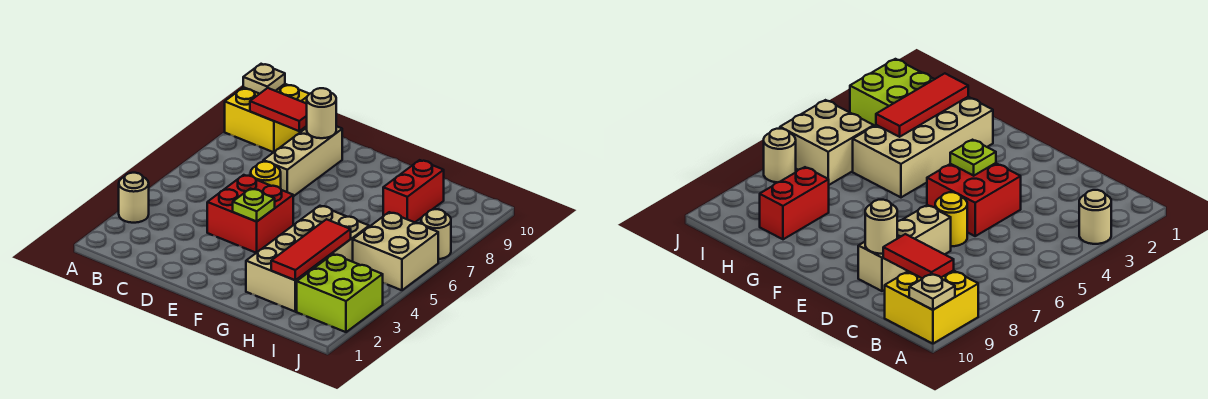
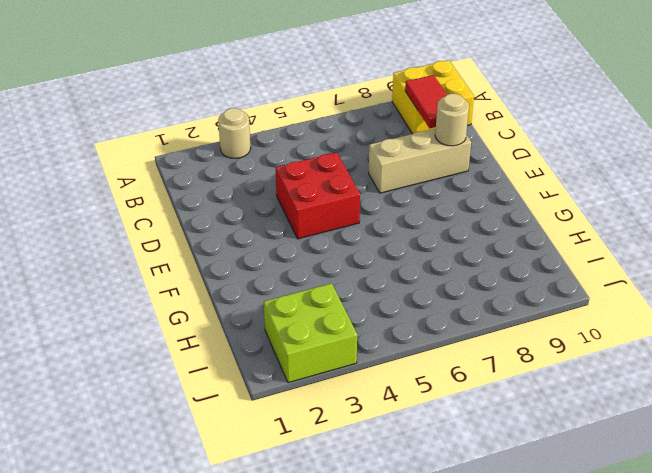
none -> yellow round brick D6 level 1
none -> tan brick G2:H5 level 1
none -> red brick H8:H9 level 1

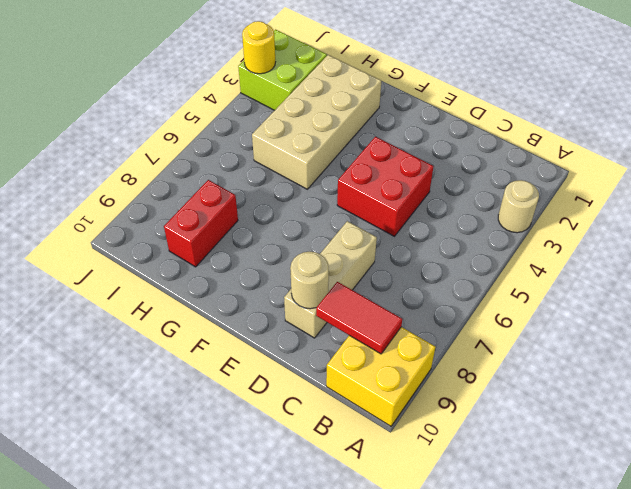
yellow round brick J3 level 2 -> yellow round brick D6 level 1
none -> tan brick I5:J6 level 1
none -> tan round brick J7 level 1
none -> tan plate A10 level 2

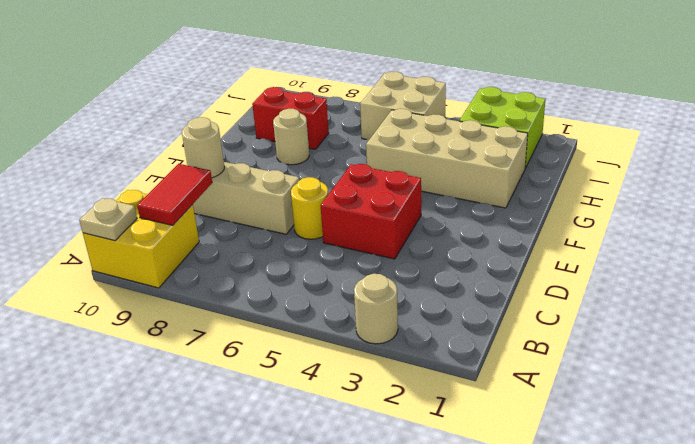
tan round brick G8 level 1 -> tan round brick J7 level 1
none -> lime plate E4 level 2
none -> red tile H2:H4 level 2

